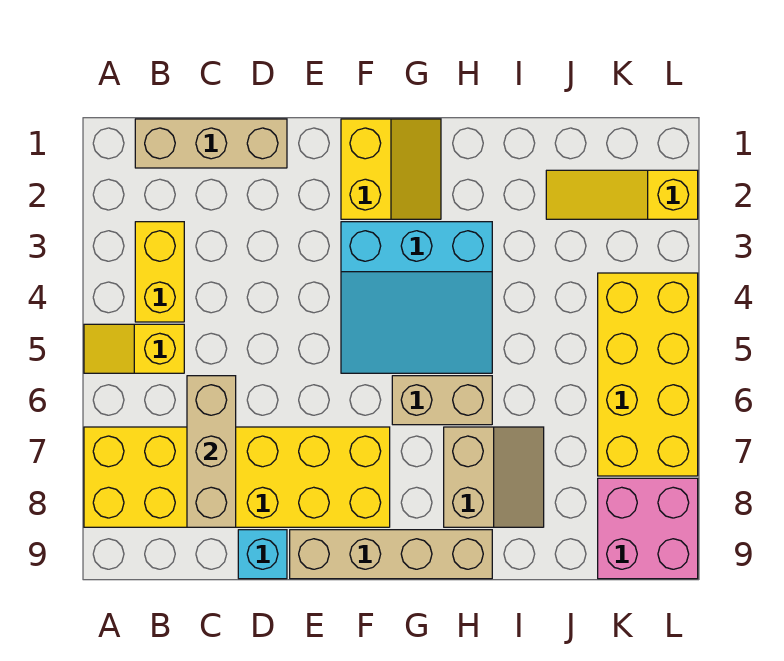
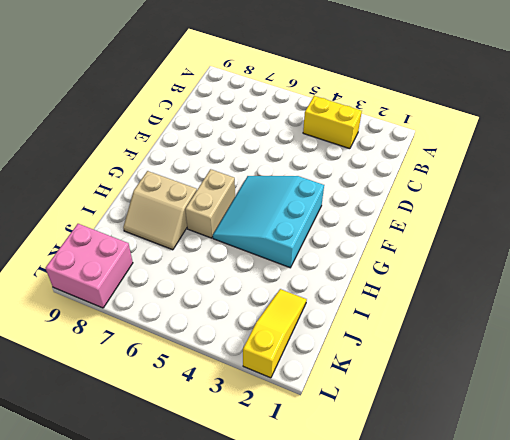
none -> yellow slope A5:B5 level 1 top B
none -> yellow brick A7:F8 level 1
none -> tan brick B1:D1 level 1

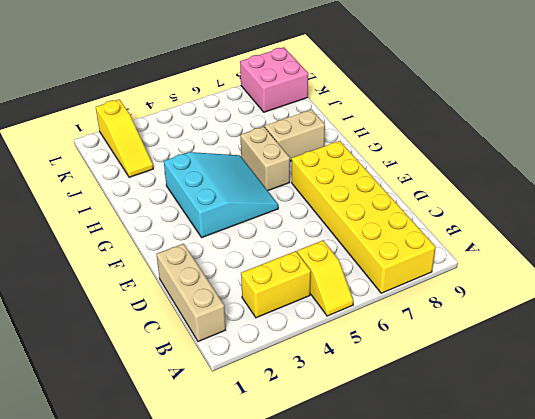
none -> cyan brick D9 level 1
none -> tan brick E9:H9 level 1
none -> yellow slope F1:G2 level 1 top F

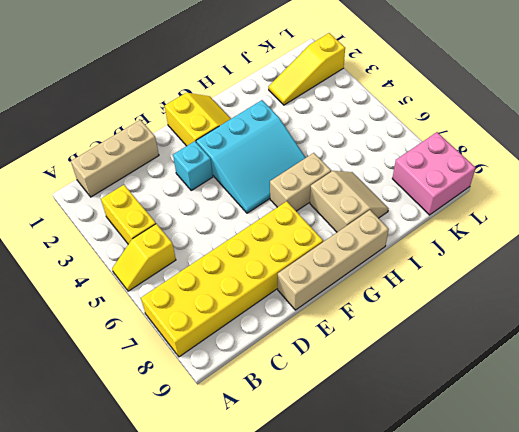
cyan brick E3 level 1 -> cyan brick D9 level 1
none -> yellow brick K4:L7 level 1
none -> tan brick C6:C8 level 2

